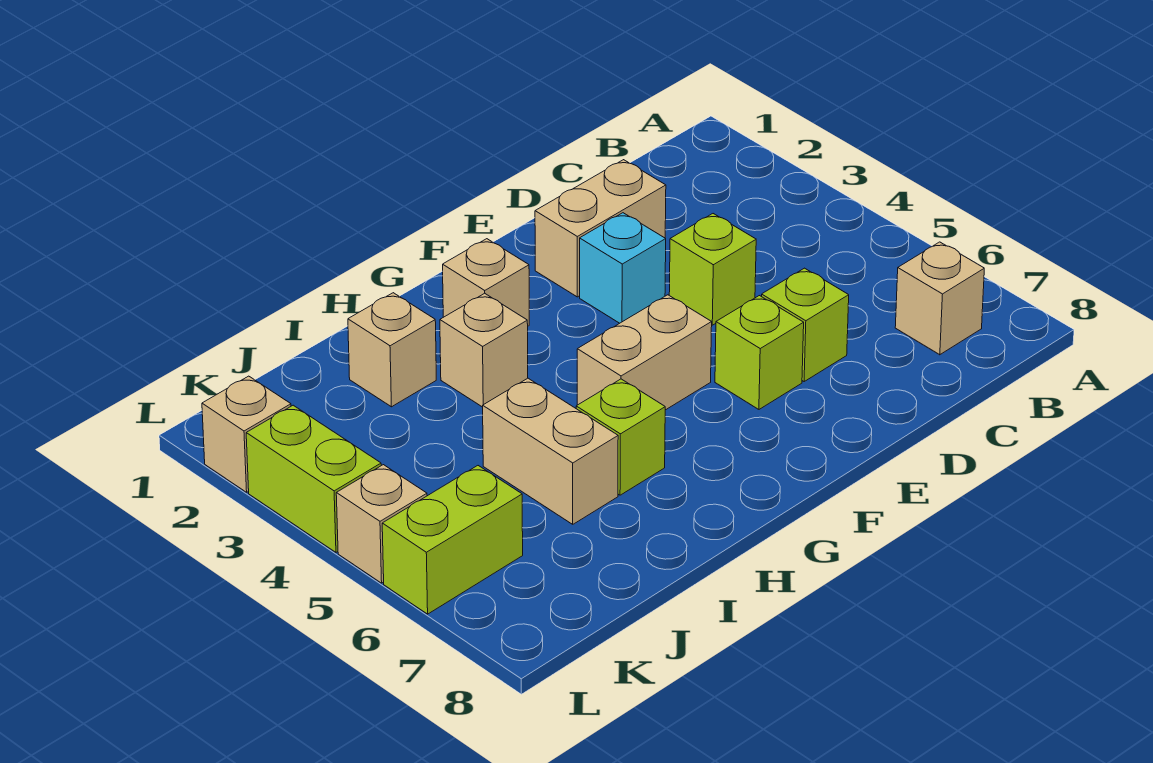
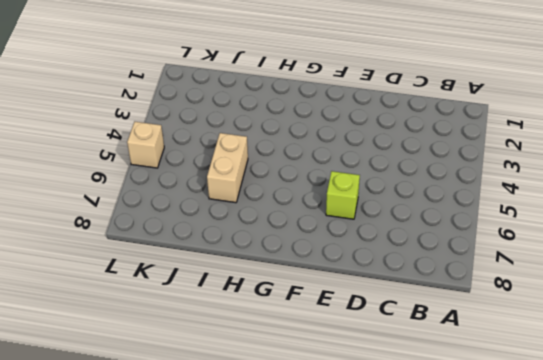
none -> tan brick B7 level 1
none -> tan brick D2:E2 level 1
none -> lime brick D4 level 1

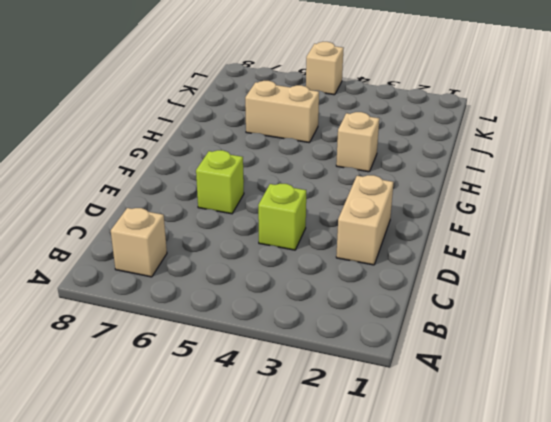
none -> lime brick D6 level 1
none -> cyan brick E3 level 1
none -> tan brick F5:G5 level 1

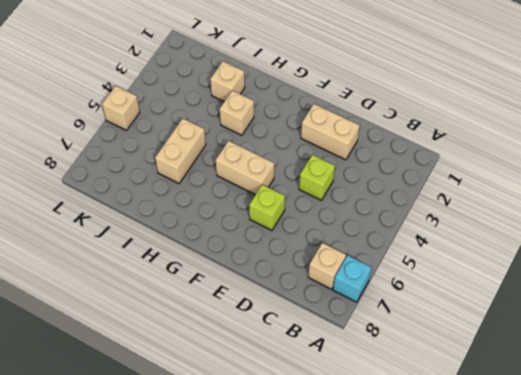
cyan brick A7 level 1 -> cyan brick E3 level 1
none -> lime brick D6 level 1
none -> tan brick G2 level 1
none -> lime brick H6 level 1

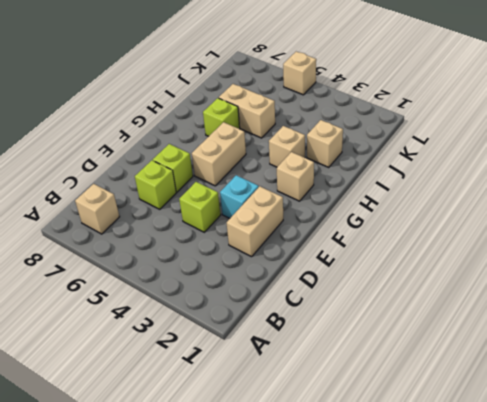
none -> lime brick K6:L6 level 1
none -> tan brick L2 level 1
none -> lime brick L3:L4 level 1

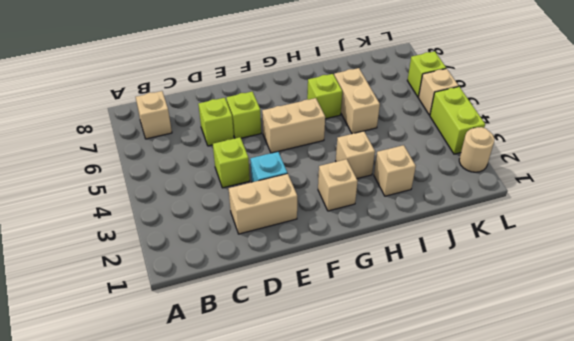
tan round brick L2 level 1 -> tan brick L2 level 1
lime brick L6 level 1 -> lime brick K6:L6 level 1

